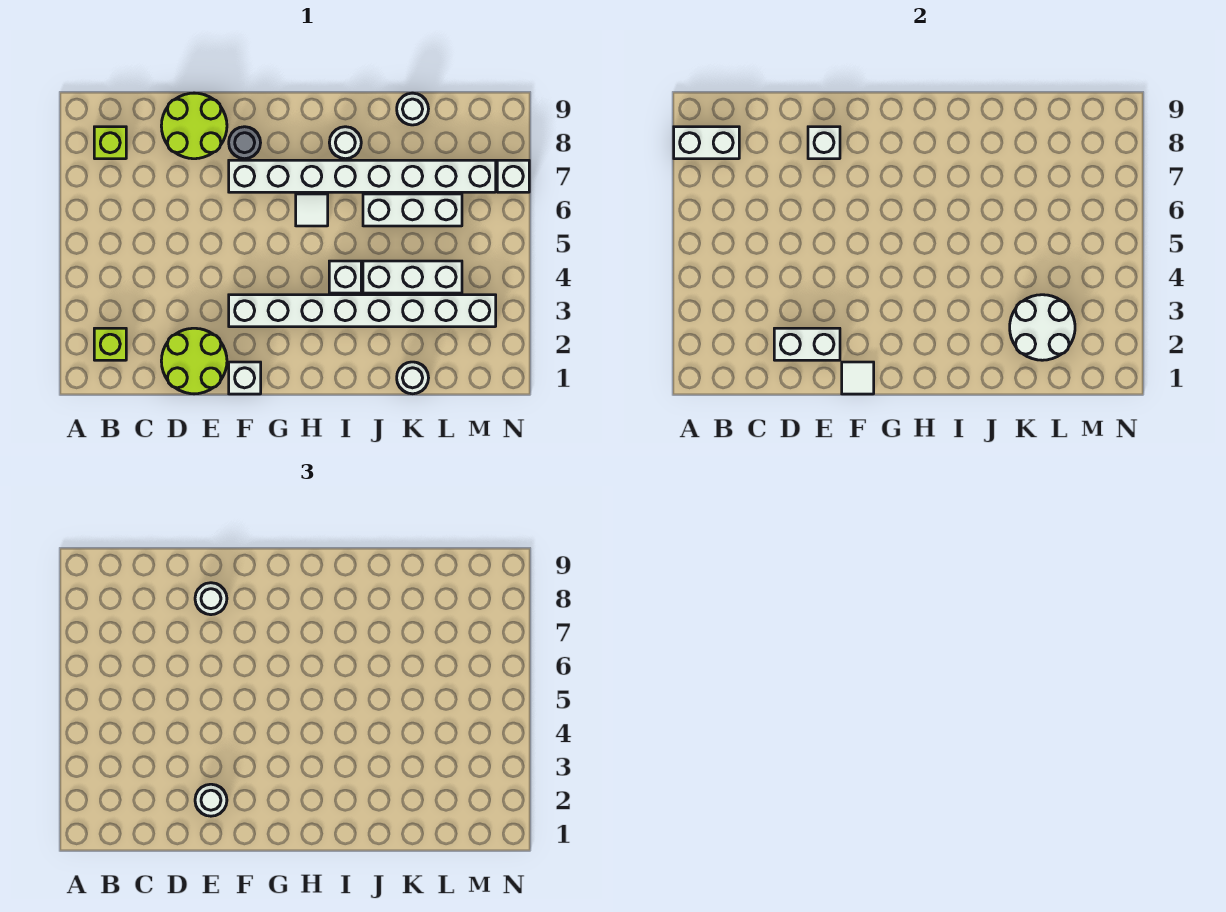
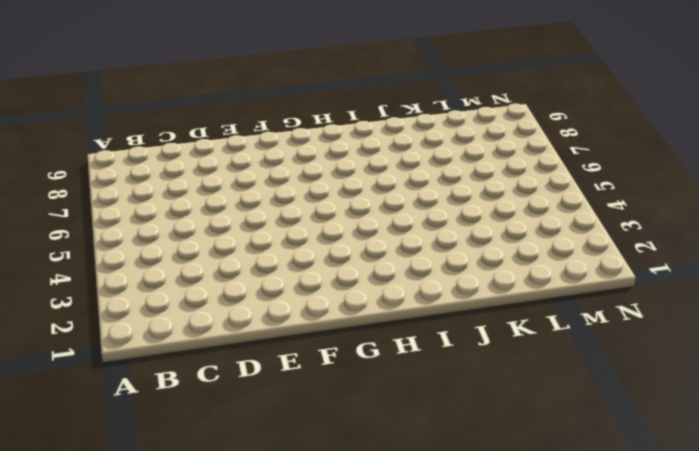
none -> lime brick B2 level 1
none -> lime brick B8 level 1
none -> lime round brick D1:E2 level 1

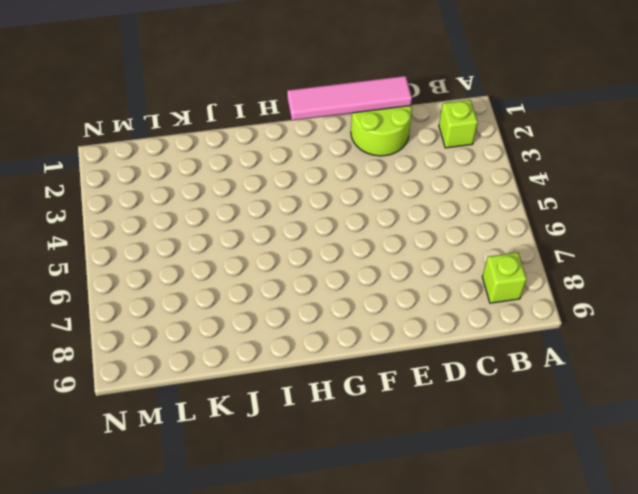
pink tile D1:G1 level 2 -> white tile F1 level 2
none -> lime round brick D8:E9 level 1
none -> white brick F1 level 1
none -> white brick F3:M3 level 1

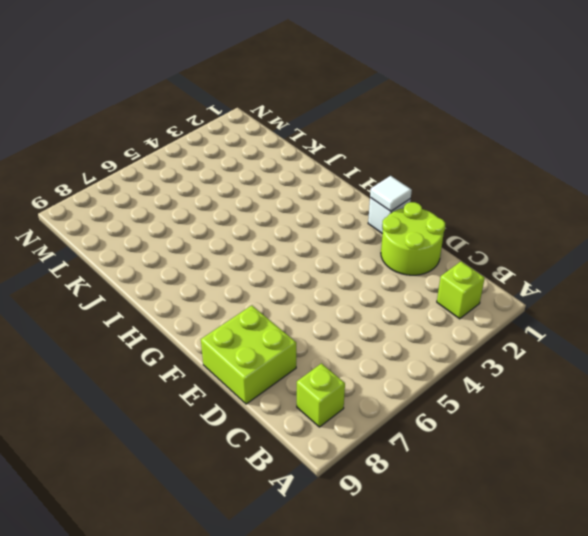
lime brick D8:E9 level 1 -> lime round brick D8:E9 level 1
none -> white brick F3:M3 level 1
none -> white brick F7:M7 level 1
none -> grey round brick F8 level 1

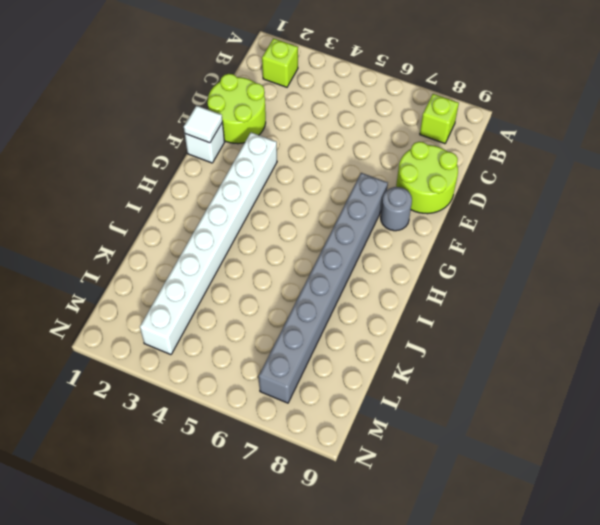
grey brick F7:M7 level 1 -> white brick F7:M7 level 1
none -> white tile H6 level 1
none -> white brick I4 level 1
none -> white round brick I8 level 1

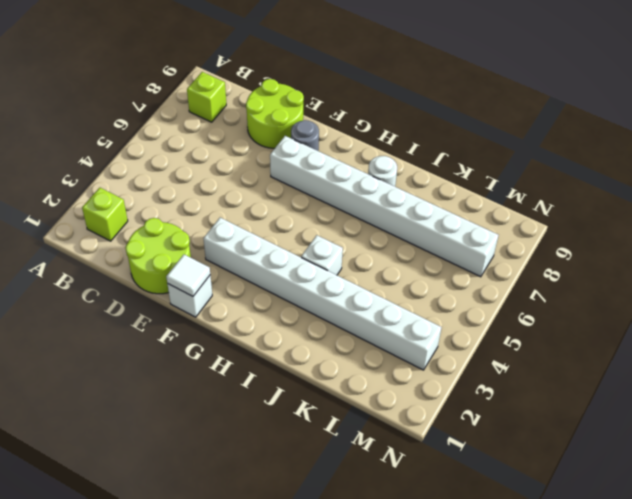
none -> white tile H6 level 1
none -> white brick J4:L4 level 1
none -> white brick J6:L6 level 1

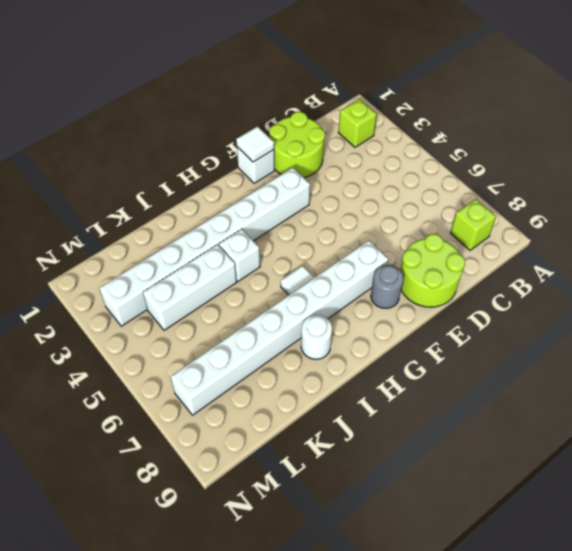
none -> white brick J6:L6 level 1
none -> white round brick K1 level 1
none -> white round brick K9 level 1

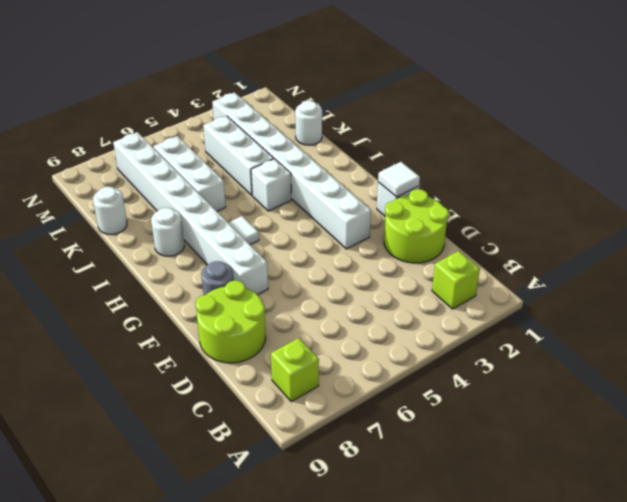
none -> white brick N7 level 1
none -> white brick A8:B8 level 2
none -> white brick D2:E2 level 2

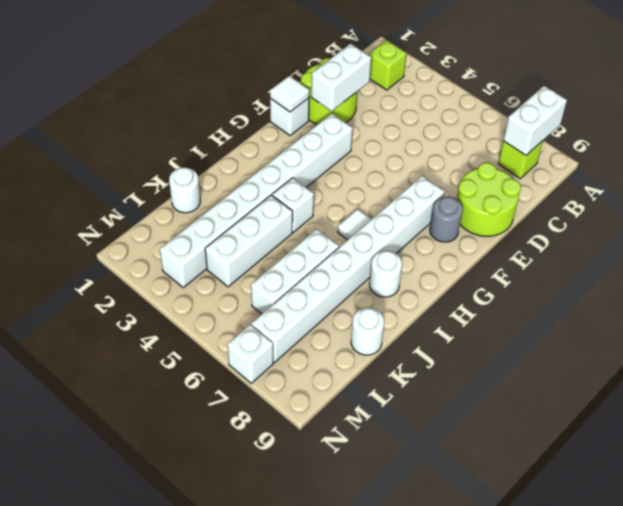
none -> white brick E8 level 2
none -> white round brick K2:L3 level 2
none -> white round brick E2 level 3

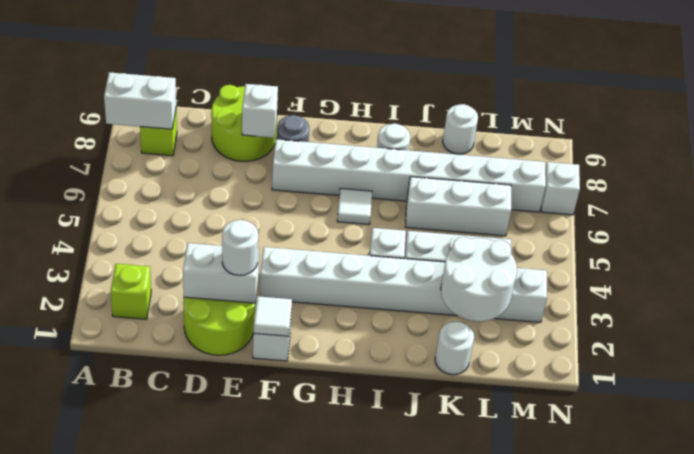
none -> white round brick E8 level 3

